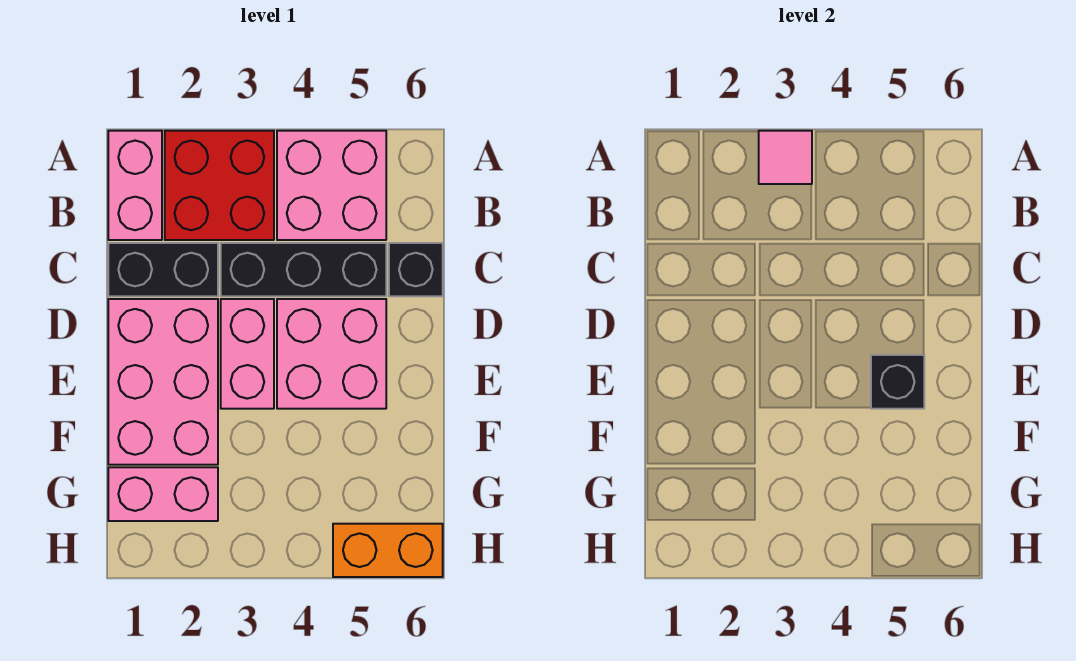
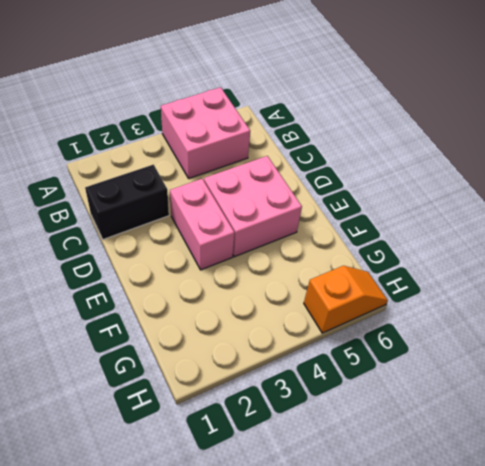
orange slope H5:H6 level 1 top 5 -> orange brick H5:H6 level 1
none -> pink brick A1:B1 level 1
none -> red brick A2:B3 level 1
none -> black brick C3:C5 level 1

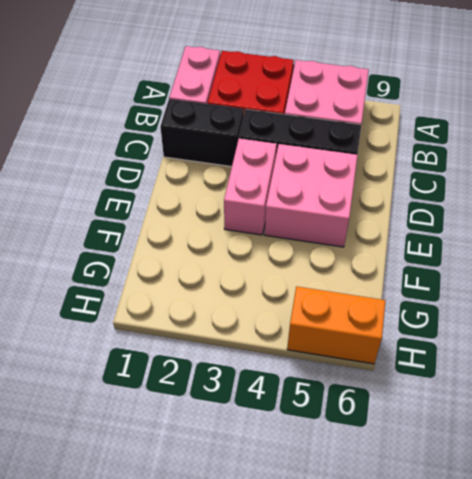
none -> black brick C6 level 1
none -> pink brick D1:F2 level 1
none -> pink brick G1:G2 level 1

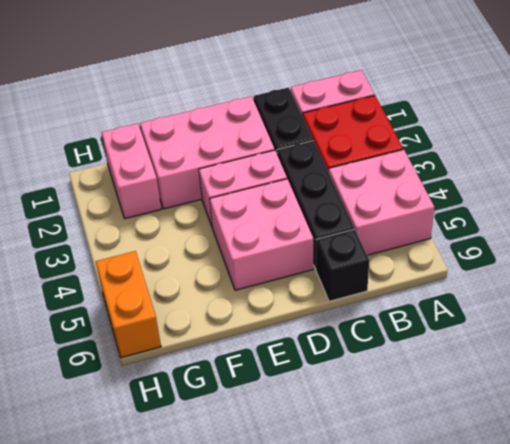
none -> pink tile A3 level 2
none -> black brick E5 level 2

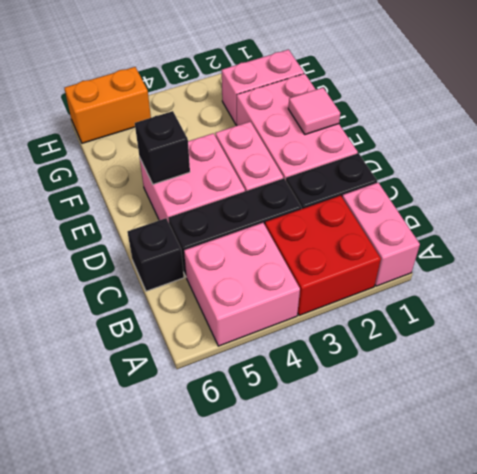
pink tile E1 level 2 -> pink tile A3 level 2

